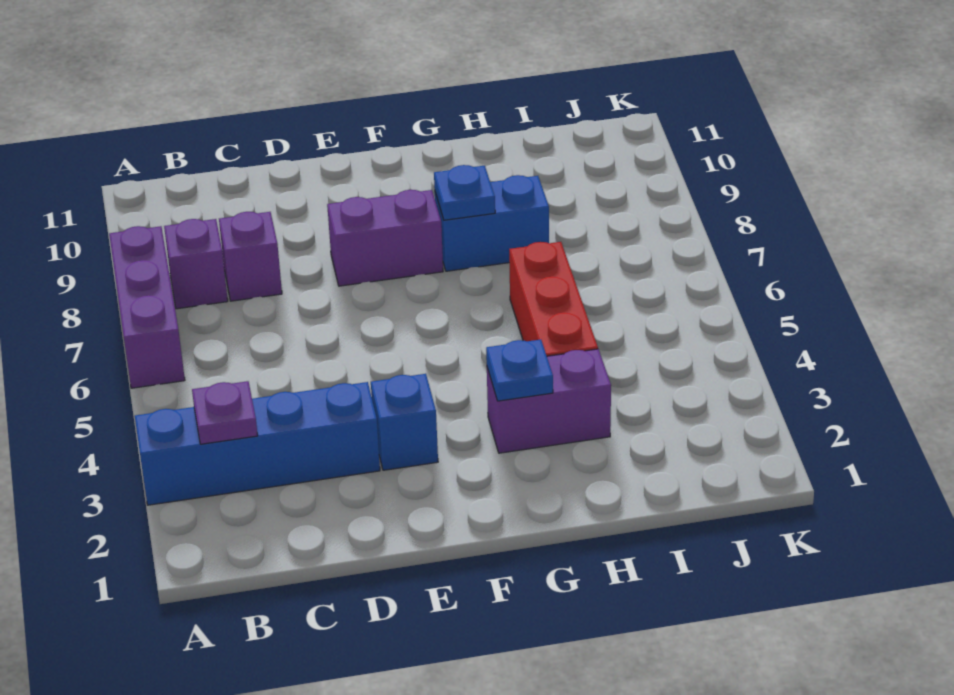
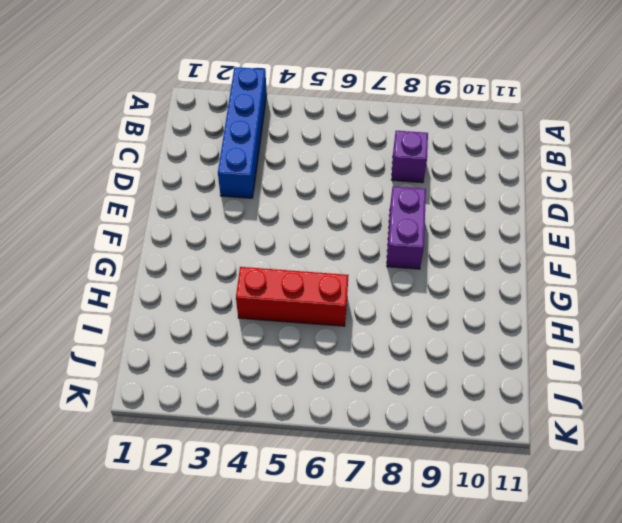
none -> purple brick A6:A8 level 1
none -> purple brick B8 level 1
none -> blue brick E3 level 1

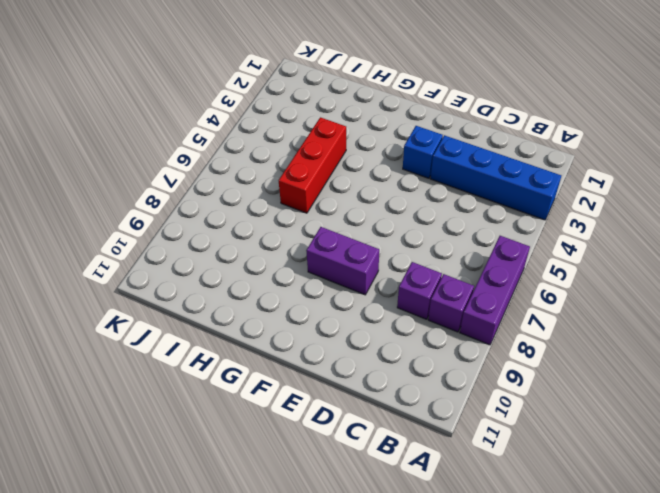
none -> purple brick G3:H3 level 1
none -> blue brick G8:H8 level 1
none -> purple plate B3 level 2

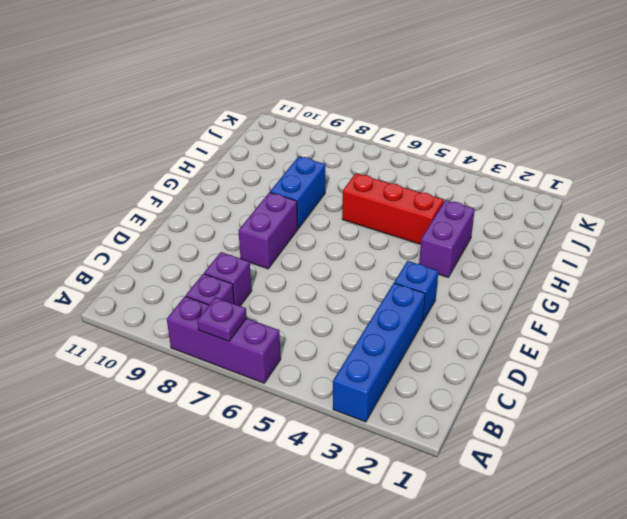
purple plate A7 level 2 -> purple plate B3 level 2
none -> blue plate G3 level 2
none -> blue plate G8 level 2

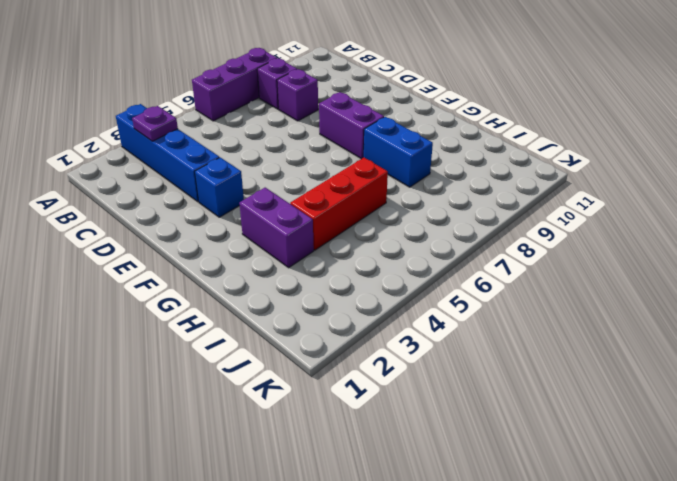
none -> blue plate G3 level 2
none -> blue plate G8 level 2

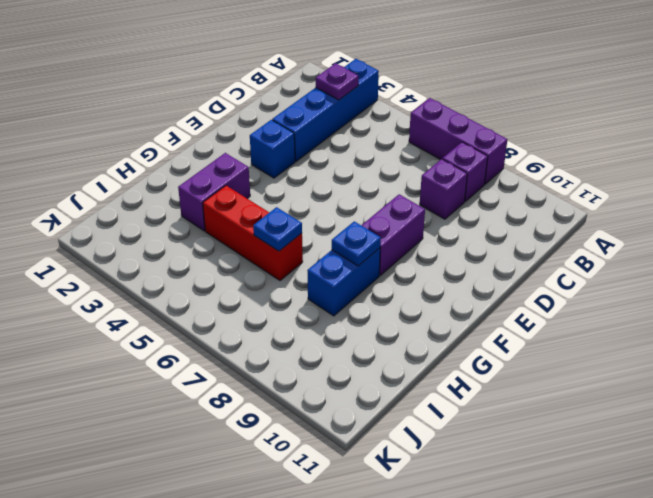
blue plate H6 level 2 -> blue plate G3 level 2

